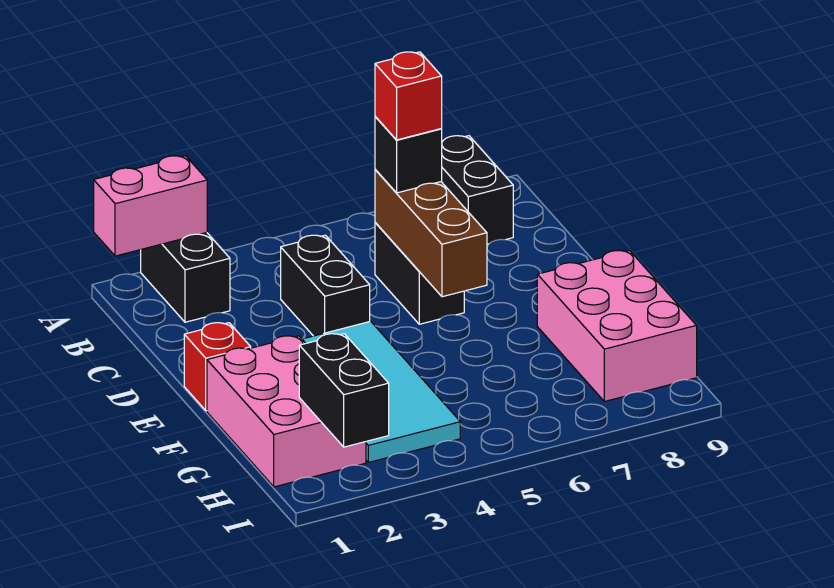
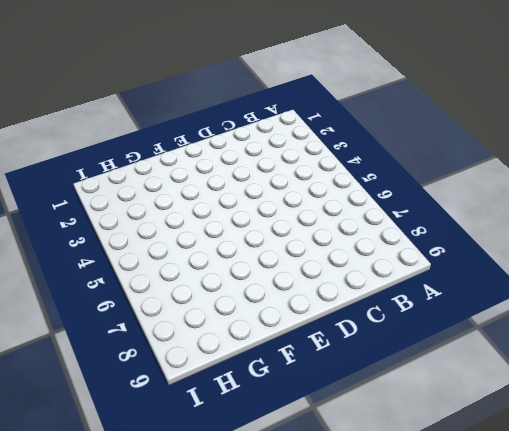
none -> black brick A2:B2 level 1
none -> black brick A8:B8 level 1
none -> black brick C4:D4 level 1

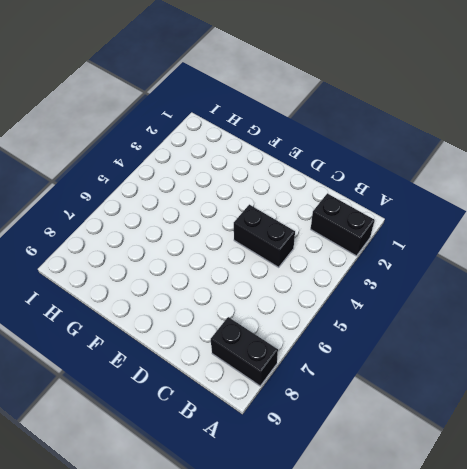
none -> black brick C6:D6 level 1
none -> red brick E1 level 1
none -> cyan tile E3:H4 level 1

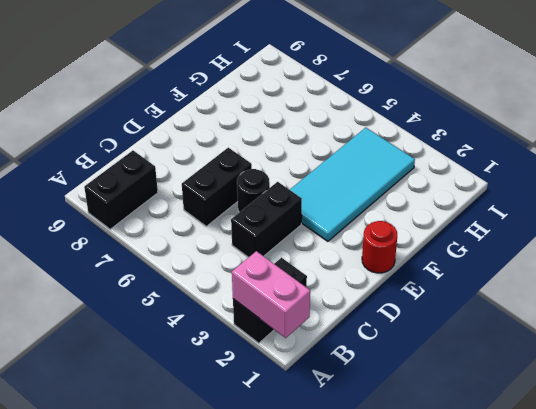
black round brick D5 level 1 -> none
red round brick E1 level 1 -> red brick E1 level 1
none -> pink brick F1:H2 level 1
none -> pink brick F8:H9 level 1
none -> brown brick C6:E6 level 2

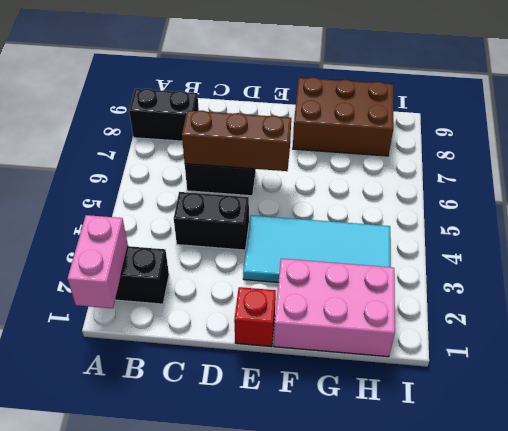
brown brick F8:H9 level 1 -> pink brick F8:H9 level 1
none -> black brick H2:I2 level 2
none -> black brick C6 level 3
none -> red brick C6 level 4

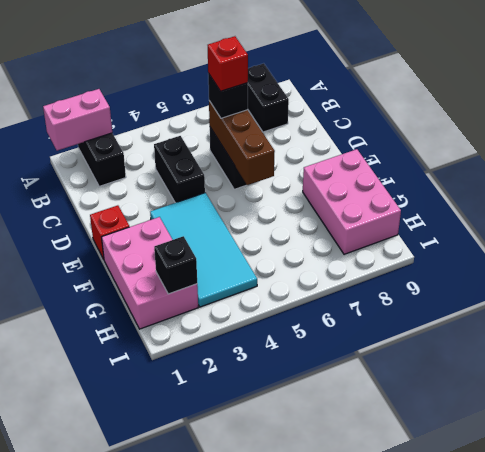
black brick H2 level 2 -> black brick H2:I2 level 2

